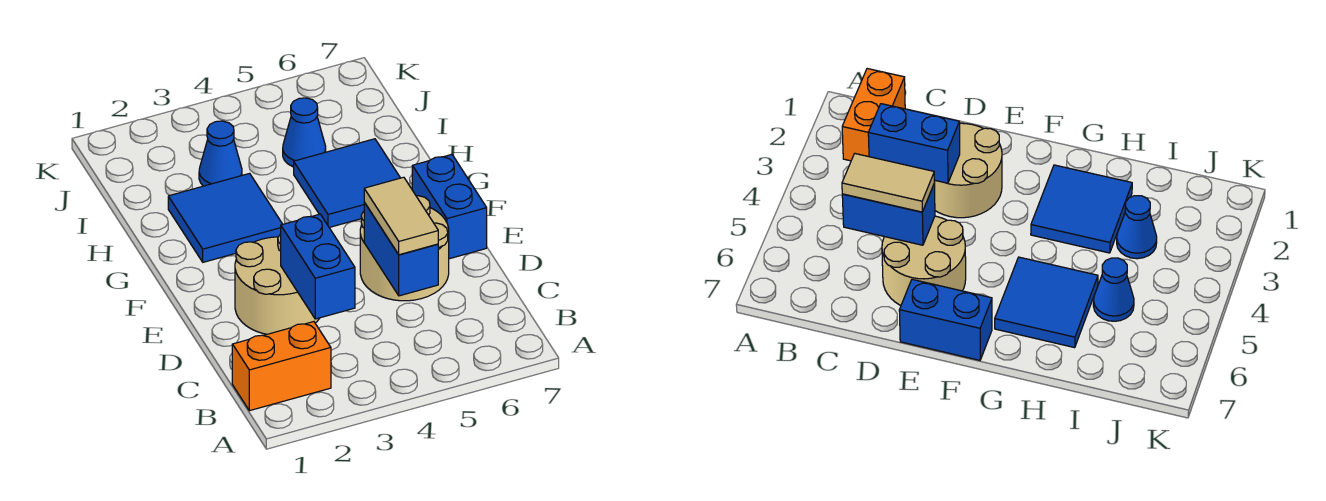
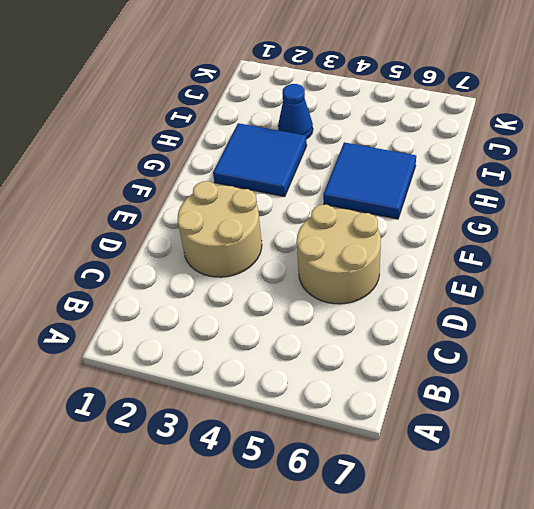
none -> orange brick B1:B2 level 1
none -> blue brick E7:F7 level 1

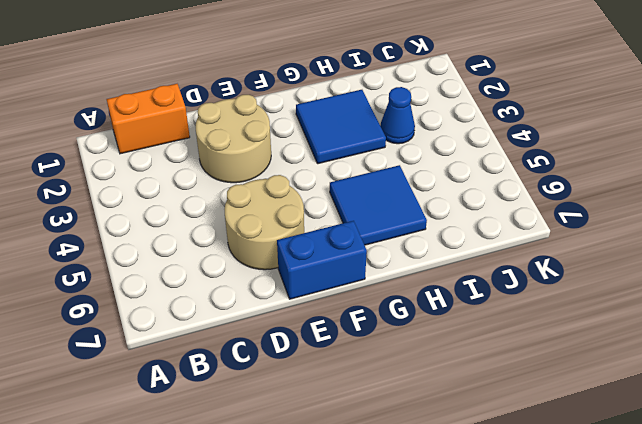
orange brick B1:C1 level 1 -> orange brick B1:B2 level 1
none -> blue cone I5 level 1
none -> blue brick C3:D3 level 2

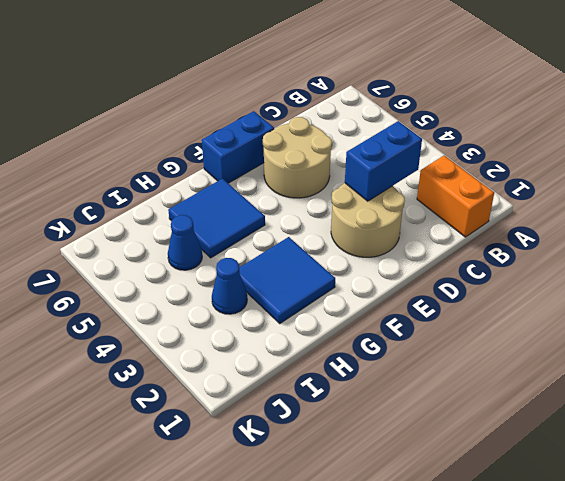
none -> blue brick C5:D5 level 2
none -> tan tile C5:D5 level 3

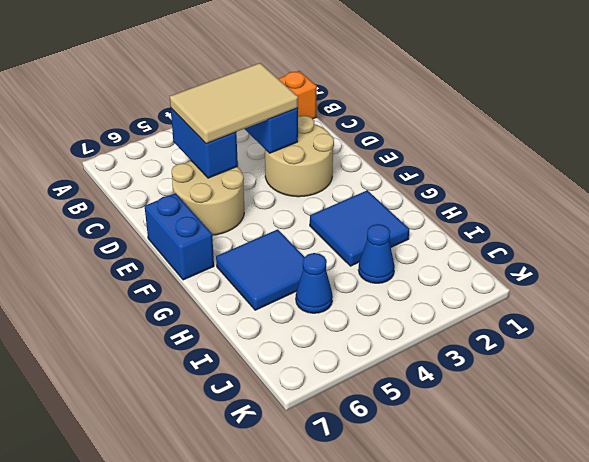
tan tile C3:D5 level 3 -> tan tile C5:D5 level 3

